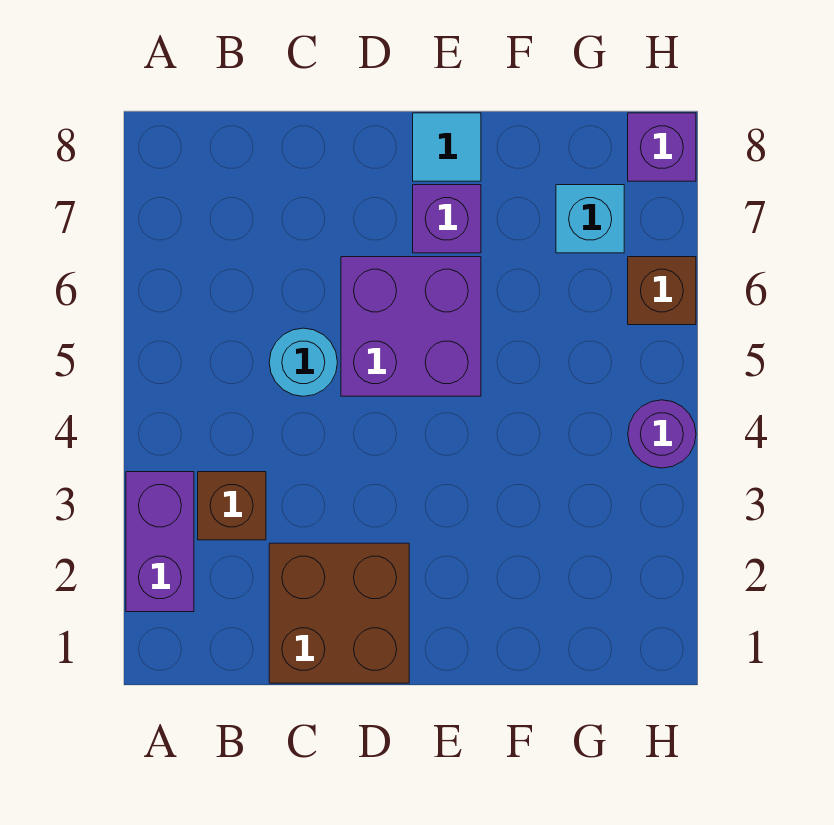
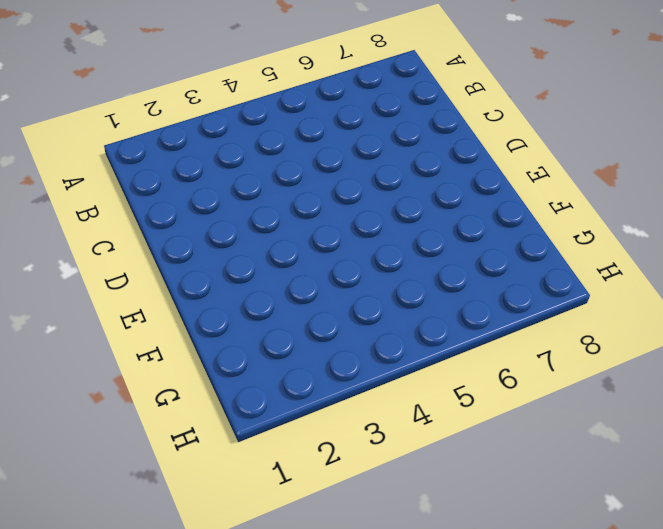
none -> purple brick A2:A3 level 1
none -> brown brick B3 level 1

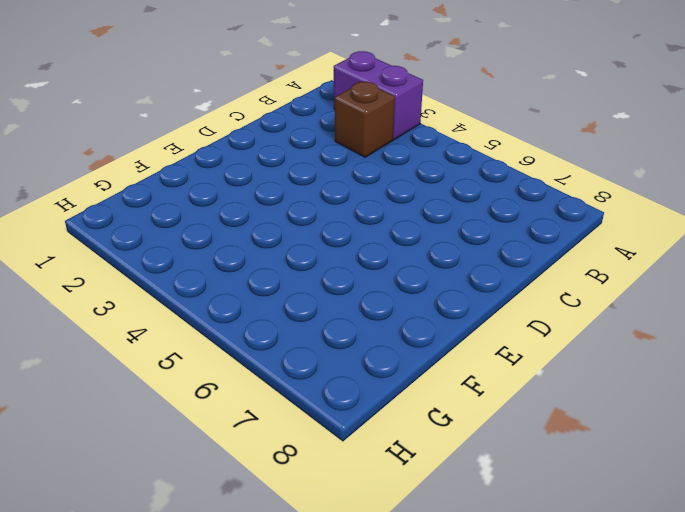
none -> brown brick C1:D2 level 1
none -> cyan round brick C5 level 1

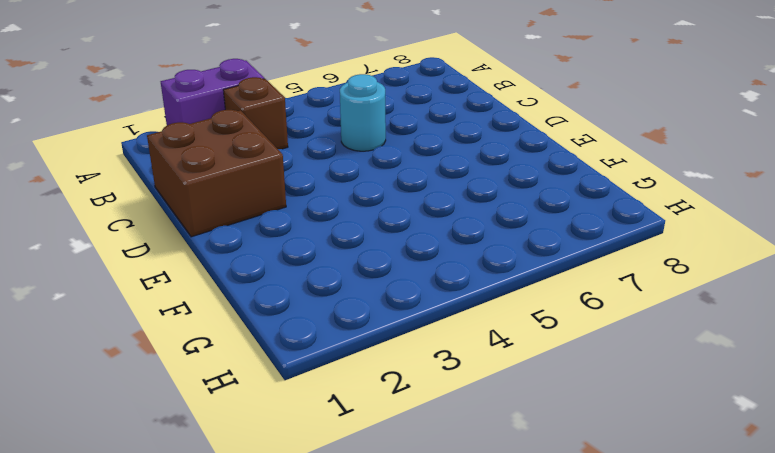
none -> purple brick D5:E6 level 1
none -> purple brick E7 level 1

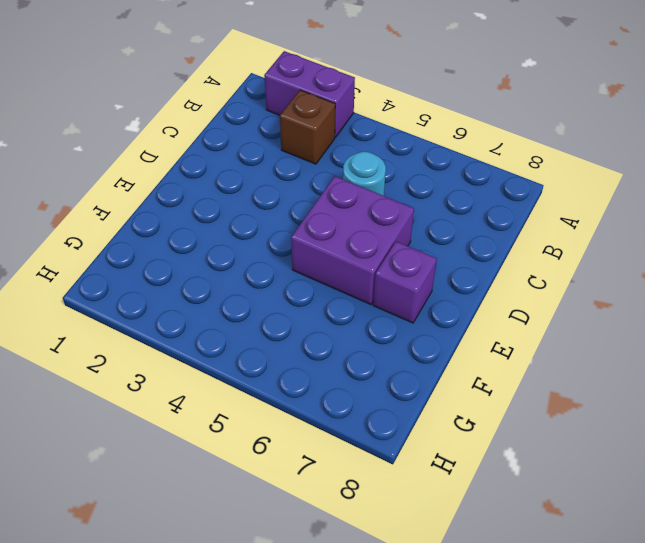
none -> brown brick C1:D2 level 1
none -> cyan tile E8 level 1

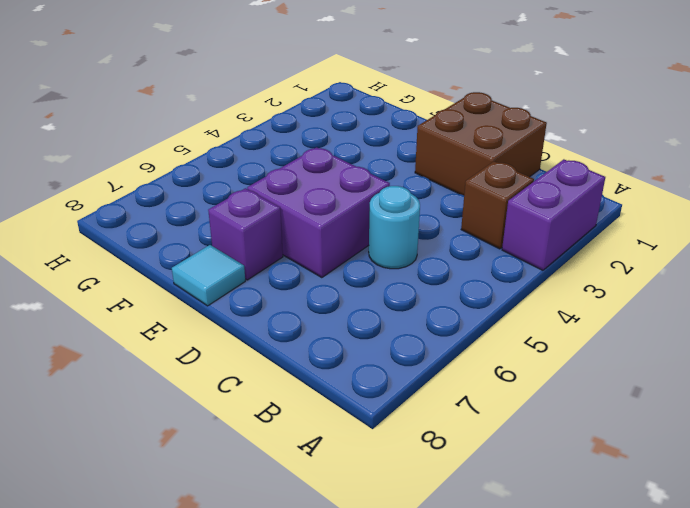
none -> cyan brick G7 level 1
none -> purple round brick H4 level 1

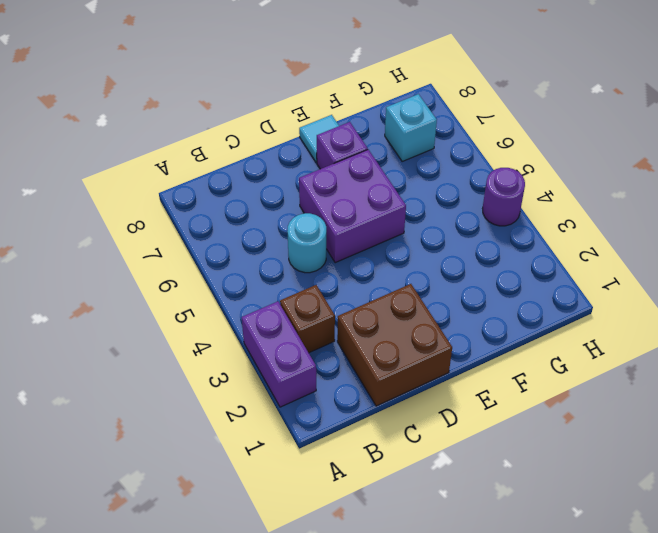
none -> brown brick H6 level 1
none -> purple brick H8 level 1

